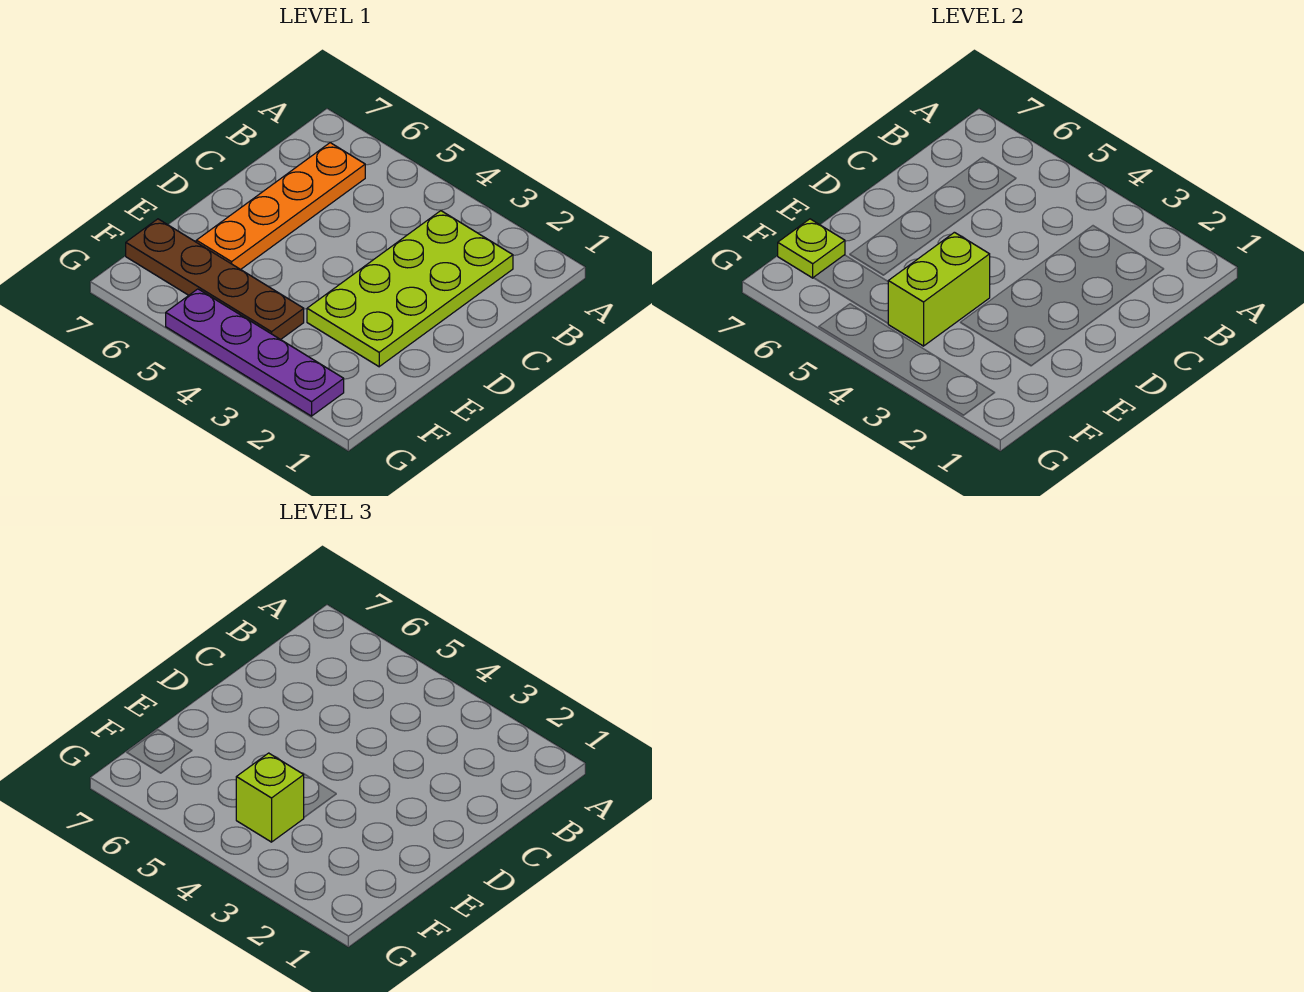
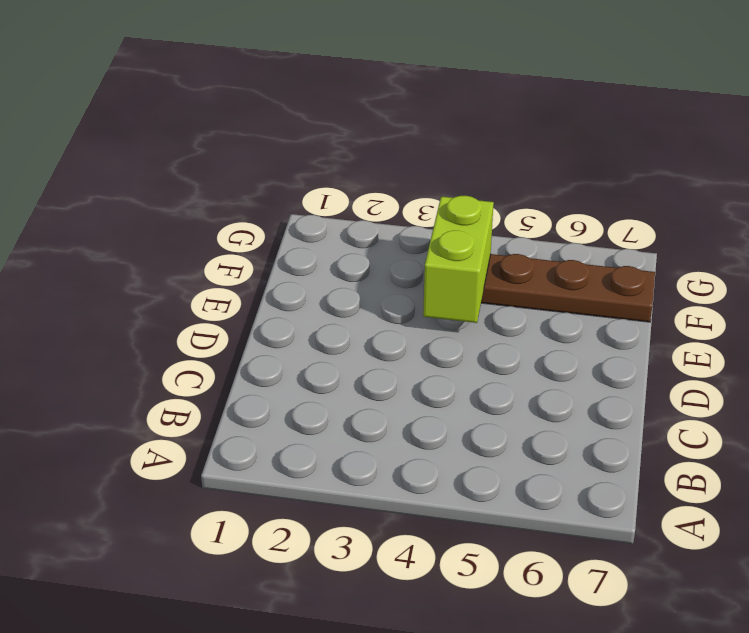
none -> lime plate B2:E3 level 1
none -> orange plate B6:E6 level 1

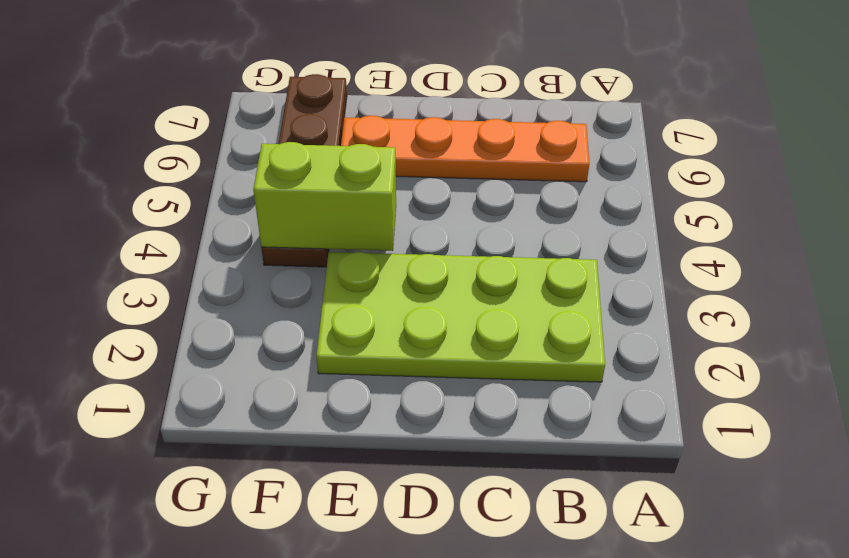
none -> purple plate G2:G5 level 1
none -> lime plate F7 level 2

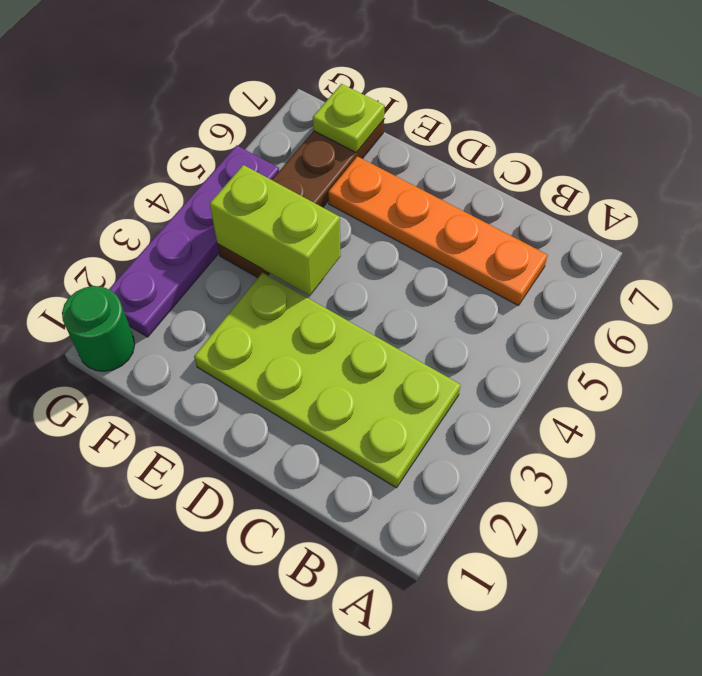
green round brick G1 level 1 -> none
none -> lime brick F4 level 3

